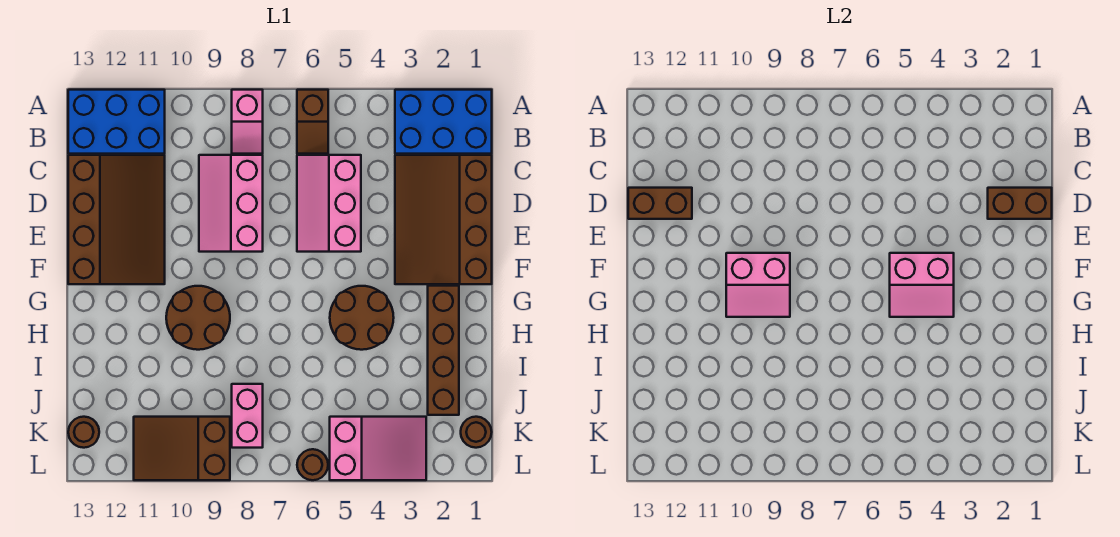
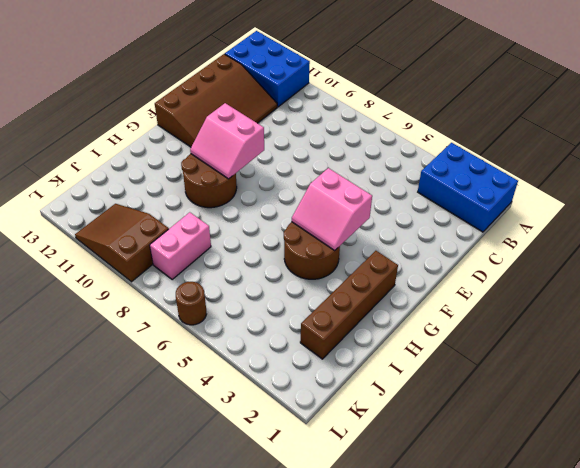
none -> brown slope A6:B6 level 1 top A
none -> pink slope A8:B8 level 1 top A
none -> brown slope C1:F3 level 1 top 1

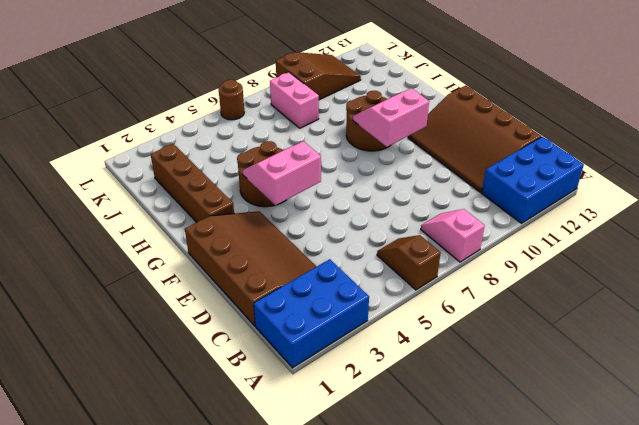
none -> pink slope C5:E6 level 1 top 5
none -> pink slope C8:E9 level 1 top 8
none -> brown round brick K1 level 1

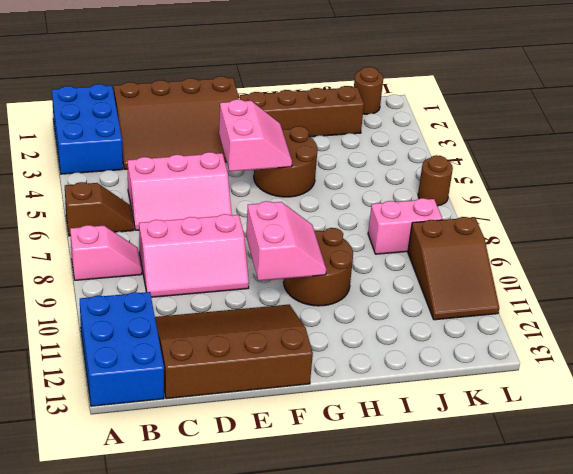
none -> pink slope K3:L5 level 1 top 5
none -> brown round brick K13 level 1
none -> brown brick D1:D2 level 2

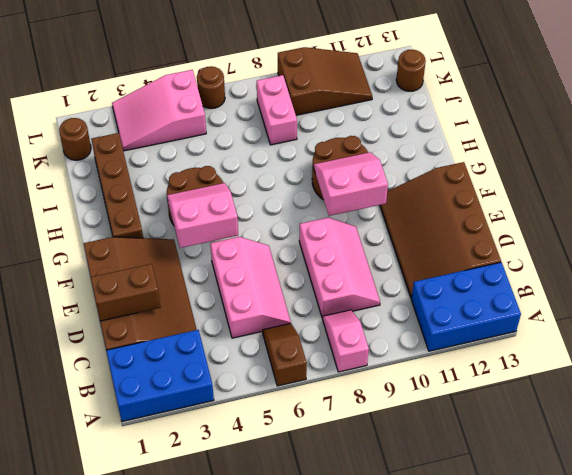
none -> brown brick D12:D13 level 2

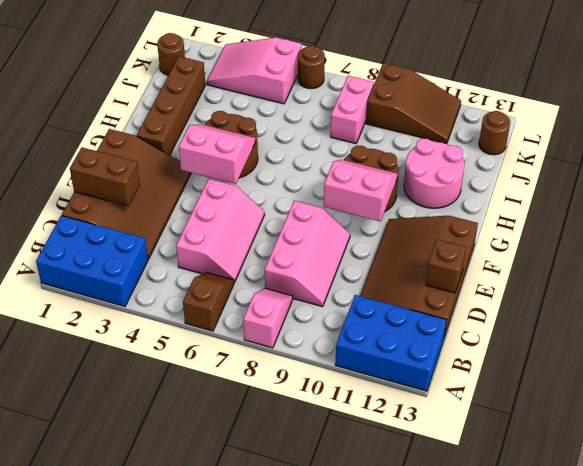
brown brick D13 level 2 -> brown brick D12:D13 level 2
pink round brick H11:I12 level 1 -> none

